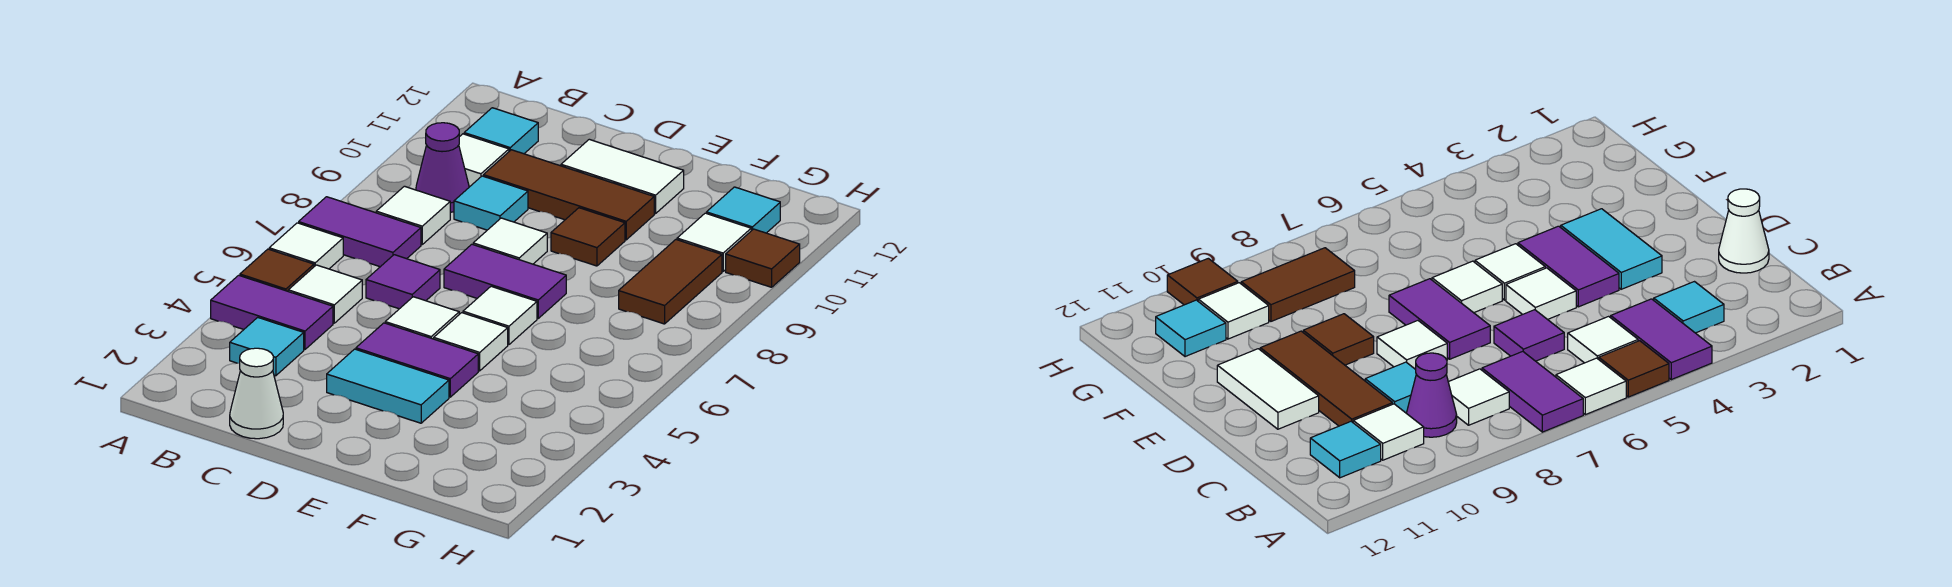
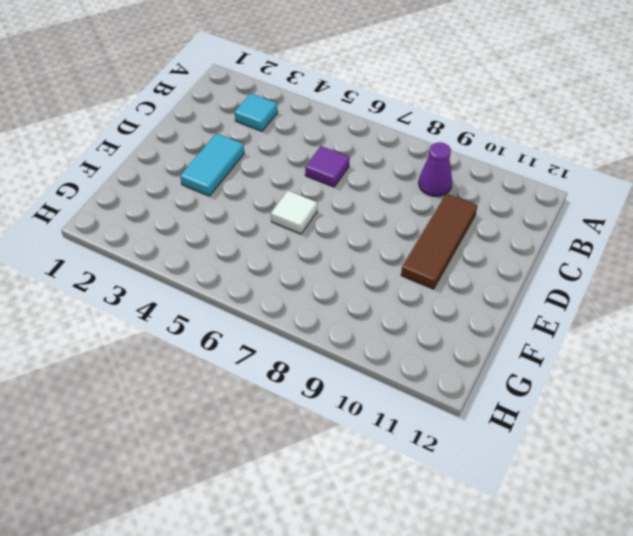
none -> purple tile A4:B4 level 1
none -> brown tile A5 level 1
none -> white tile A6 level 1

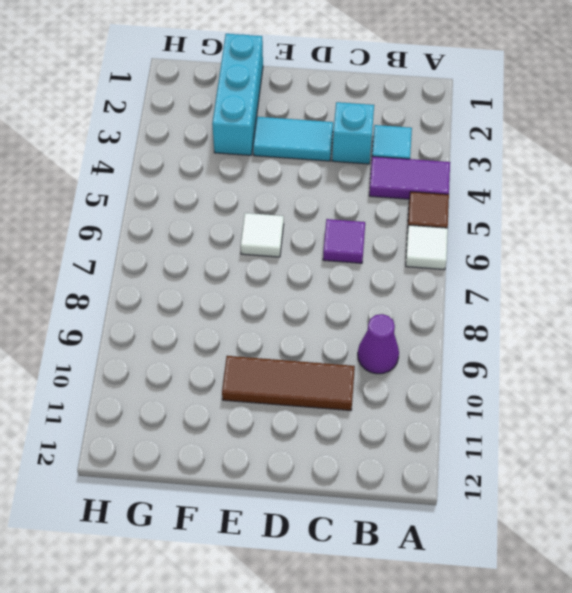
cyan brick C3 level 1 -> none
cyan brick F1:F3 level 1 -> none
none -> purple tile A7:B7 level 1
none -> white tile B5 level 1
none -> white tile B8 level 1

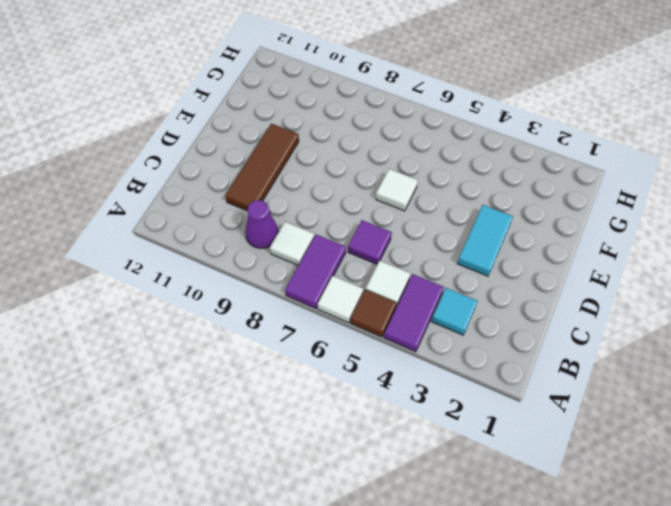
none -> white tile B10 level 1
none -> cyan tile B11 level 1
none -> white cone C1 level 1

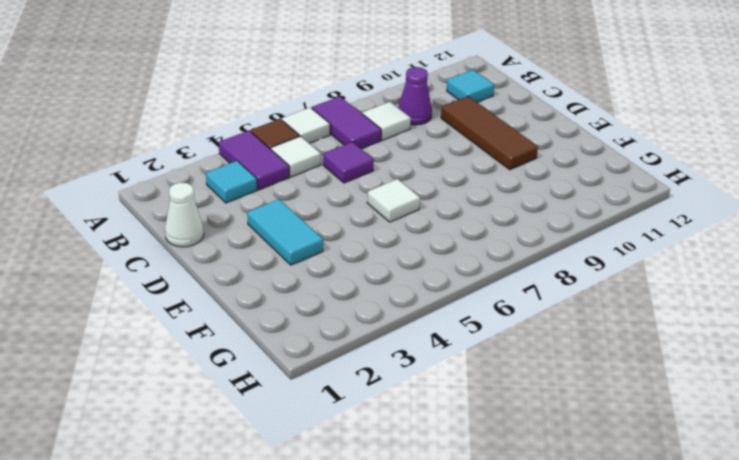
none -> white tile B10 level 1
none -> cyan tile C9 level 1
none -> purple tile D4:E4 level 1

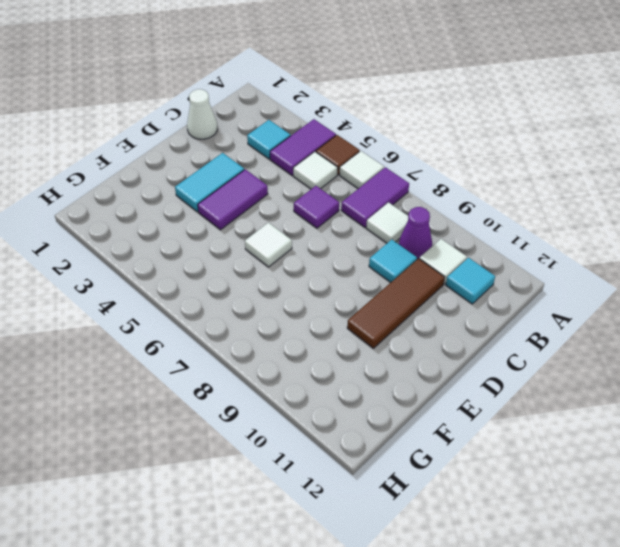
none -> white tile D5 level 1
none -> purple tile D7:E7 level 1
none -> white tile D8 level 1

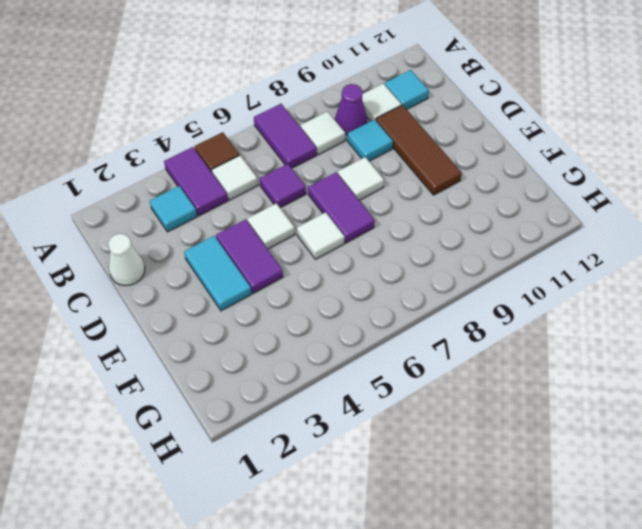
none -> white tile A6 level 1
none -> white tile D11:E11 level 1
none -> white tile E5 level 1

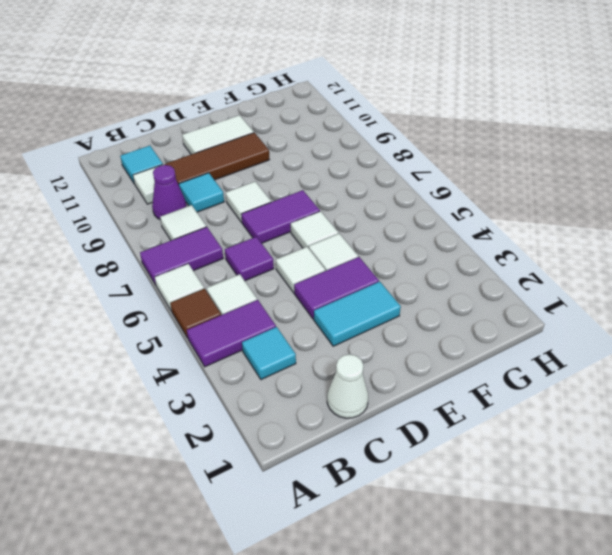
none -> brown tile E9 level 1
none -> brown tile G8:G9 level 1
none -> white tile G10 level 1

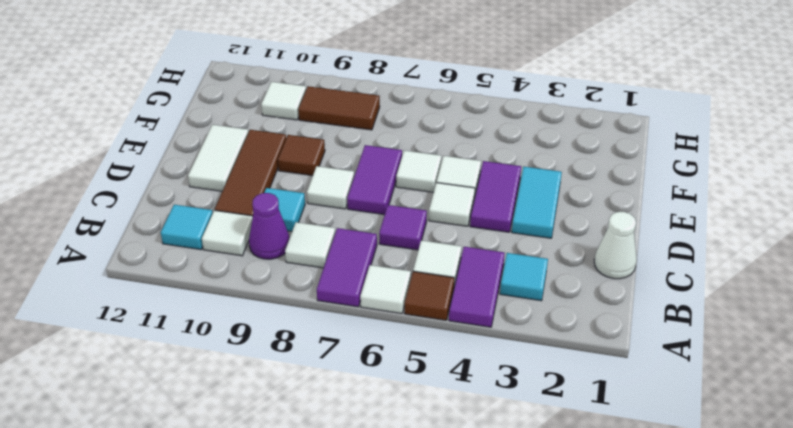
none -> cyan tile G11 level 1
none -> brown tile H10 level 1

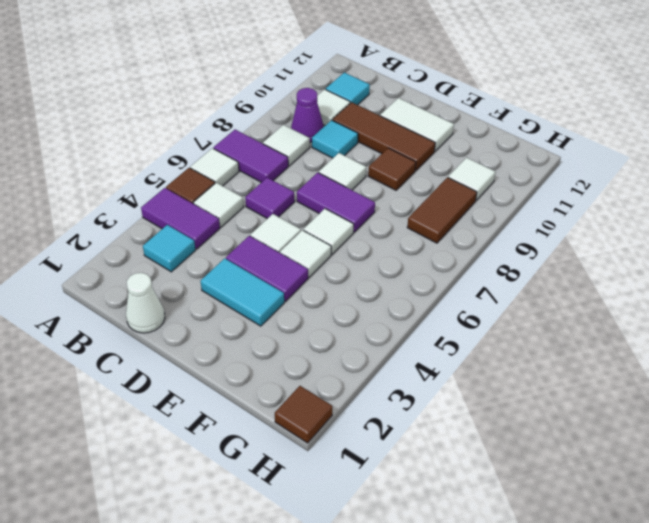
brown tile H1 level 1 -> brown tile H10 level 1
none -> cyan tile G11 level 1

